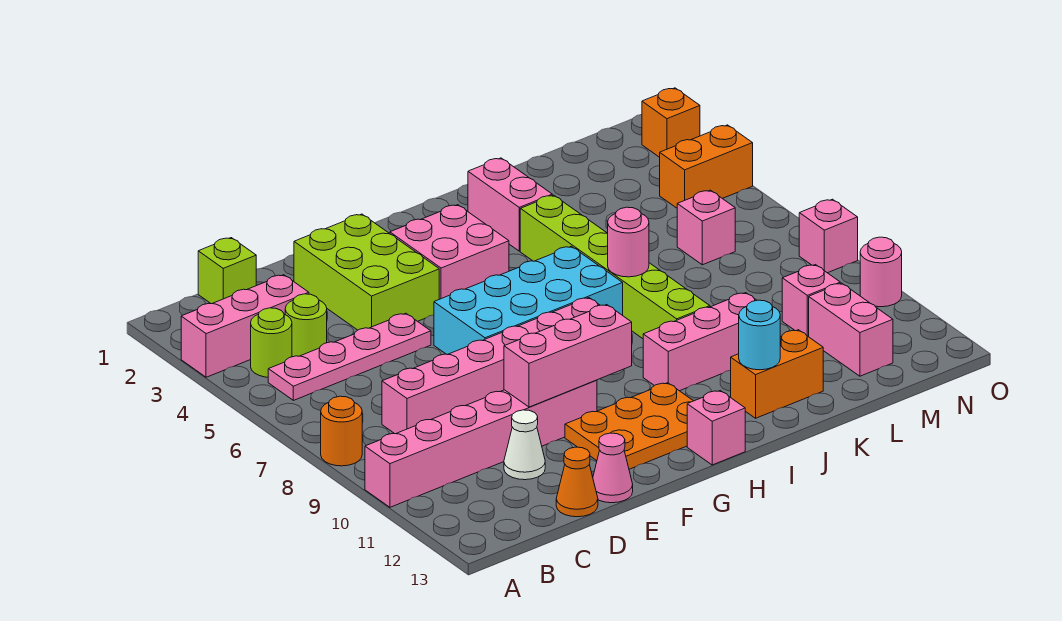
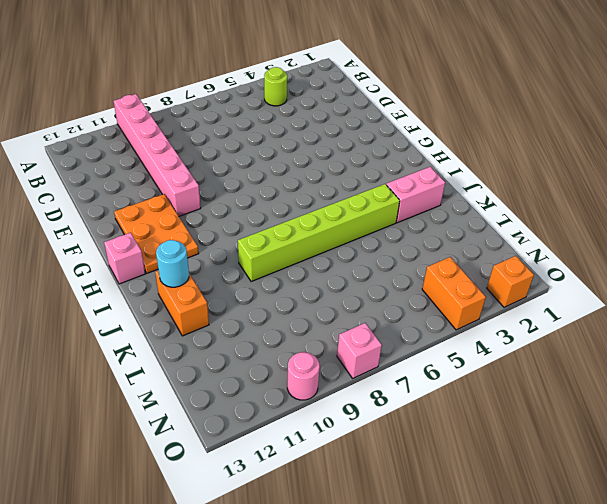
none -> pink brick A3:C3 level 1
none -> orange round brick A8 level 1
none -> pink plate B5:E5 level 1
none -> lime brick C1 level 1

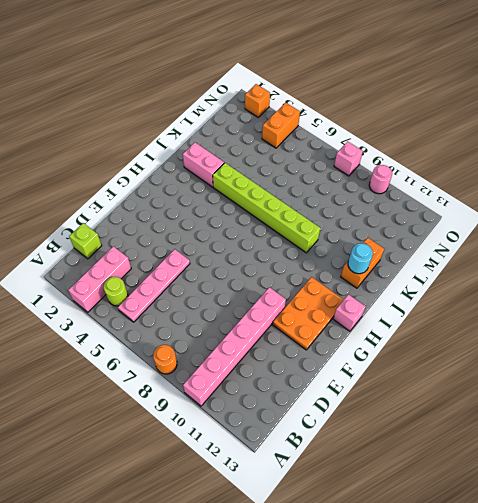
none -> lime round brick C4 level 1
none -> pink brick C8:H8 level 1
none -> white cone D11 level 1
none -> orange cone D13 level 1

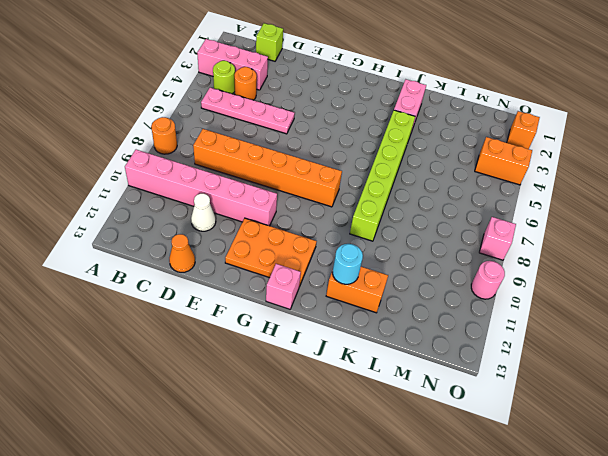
orange round brick C4 level 1 -> lime round brick C4 level 1
orange brick C8:H8 level 1 -> pink brick C8:H8 level 1
none -> lime brick E2:F4 level 1
none -> pink cone E13 level 1
none -> cyan brick F6:I7 level 1
none -> pink brick G3:H4 level 1

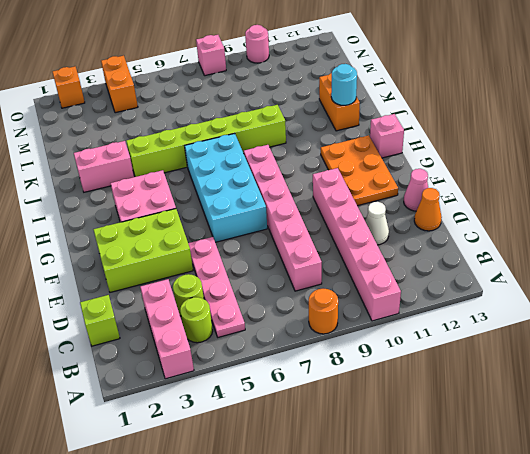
none -> pink brick I10:K10 level 1
none -> pink brick M6 level 1
none -> pink brick M10 level 1
none -> pink brick M11:M12 level 1

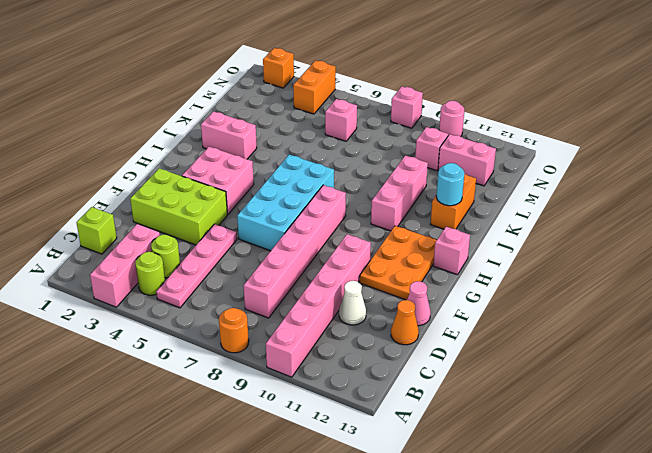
none -> lime brick J4:J9 level 1
none -> pink brick E10:G10 level 2
none -> pink round brick J7 level 2

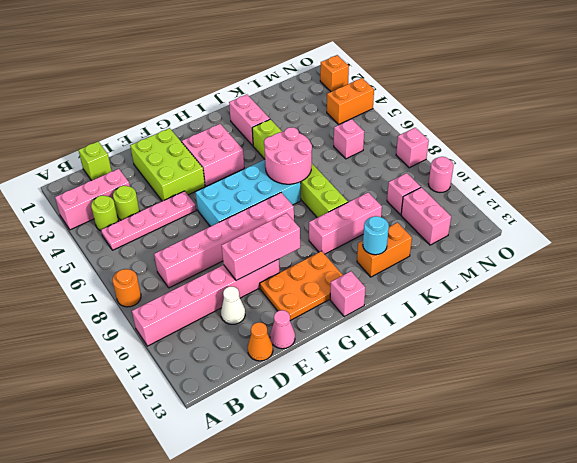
pink round brick I6:J7 level 2 -> pink round brick J7 level 2

